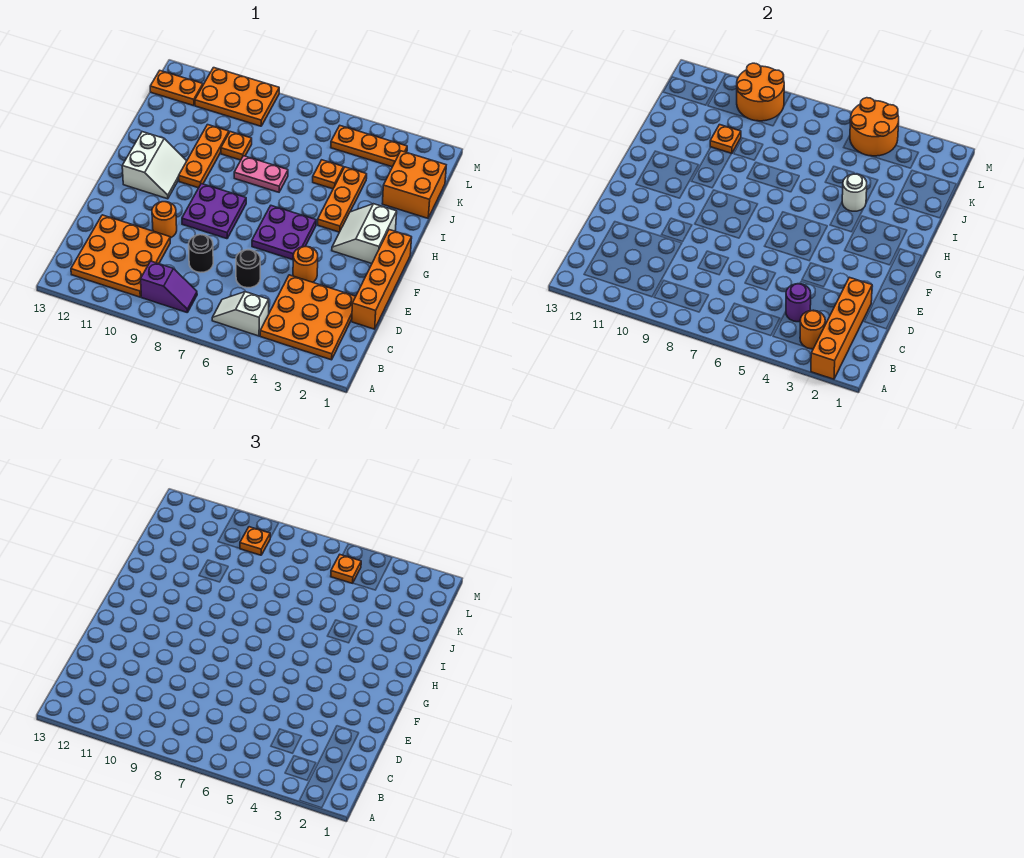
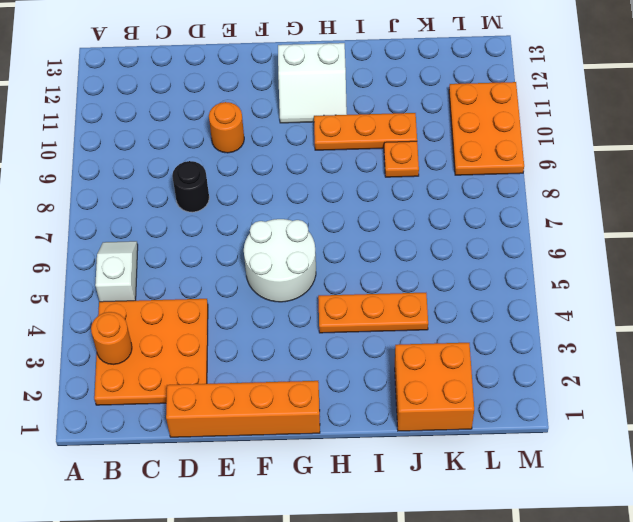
white round brick F5:G6 level 1 -> purple plate F5:G6 level 1
none -> purple slope B8:B9 level 1 top 9
none -> orange plate B10:D12 level 1
none -> black round brick D6 level 1
none -> orange round brick E4 level 1

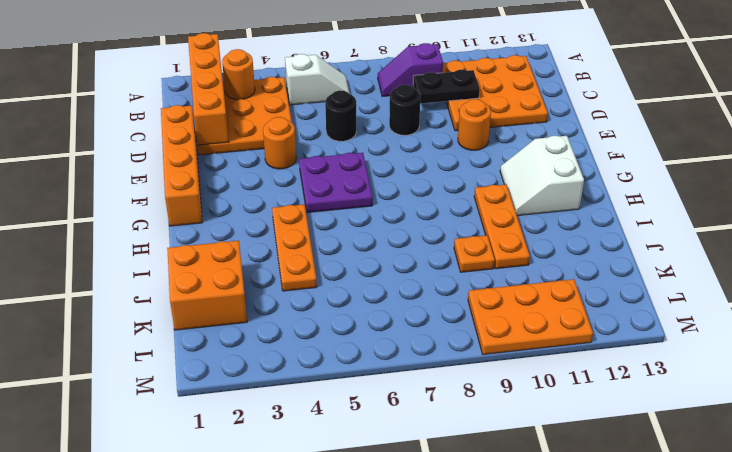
black plate C9:C10 level 2 -> none
none -> purple plate F8:G9 level 1
none -> white slope G2:H3 level 1 top 2
none -> pink plate I7:I8 level 1
none -> orange plate J5 level 1

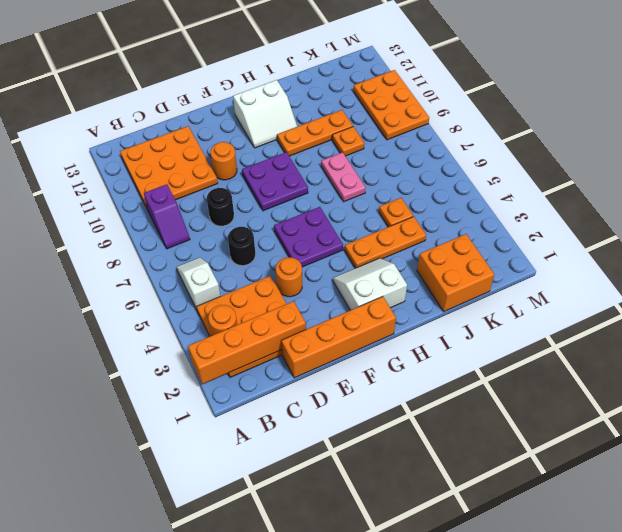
none -> orange plate L3:L5 level 1
none -> orange plate L12:L13 level 1
none -> purple round brick C4 level 2
none -> white round brick I4 level 2

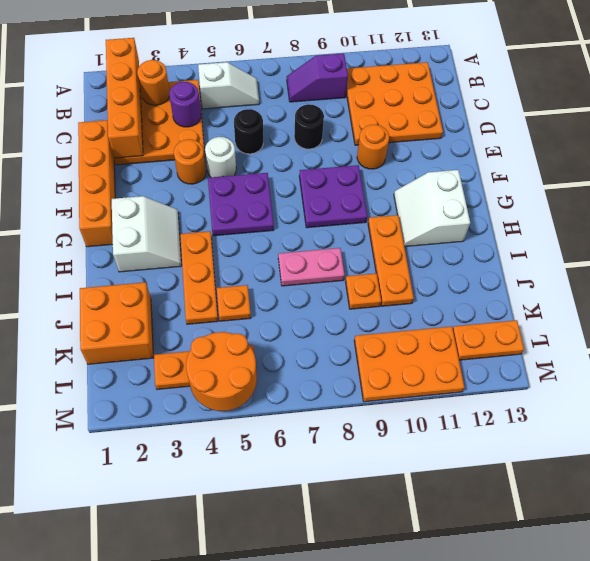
white round brick E5 level 1 -> white round brick I4 level 2
none -> orange plate J10 level 2
none -> orange round brick L9:M10 level 2
none -> orange plate L5 level 3
none -> orange plate L9 level 3

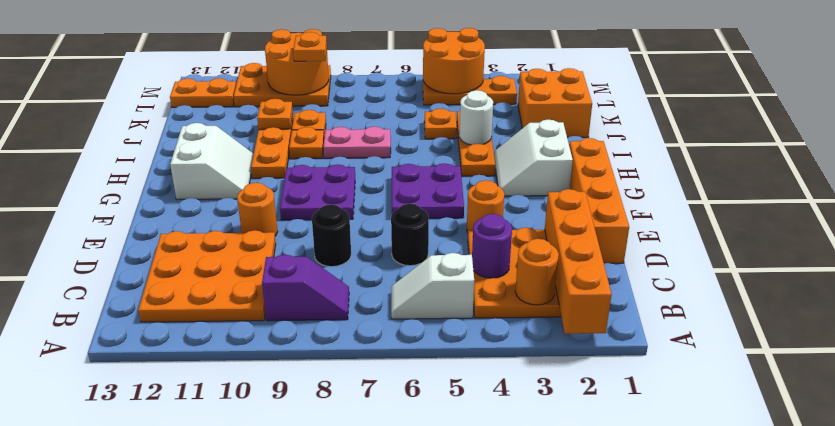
orange plate I9 level 1 -> orange plate L5 level 3

